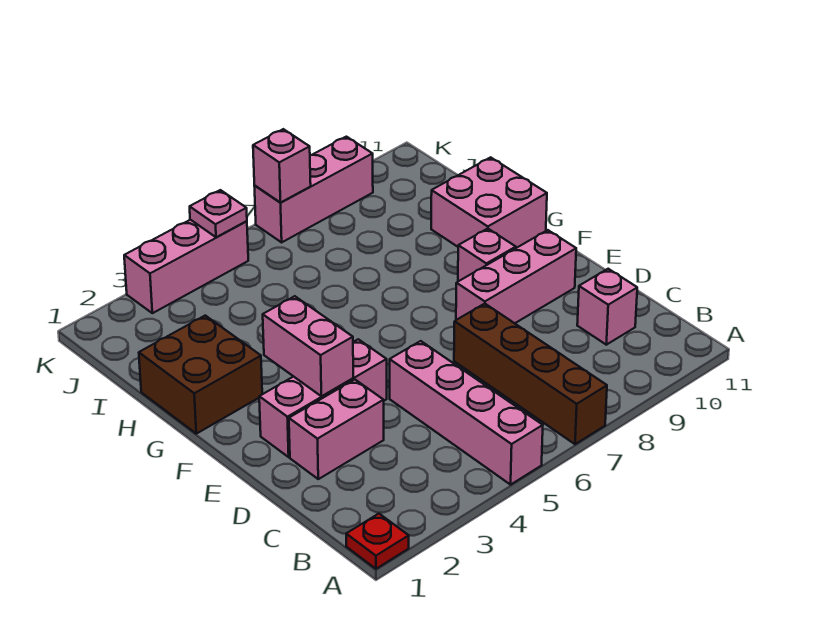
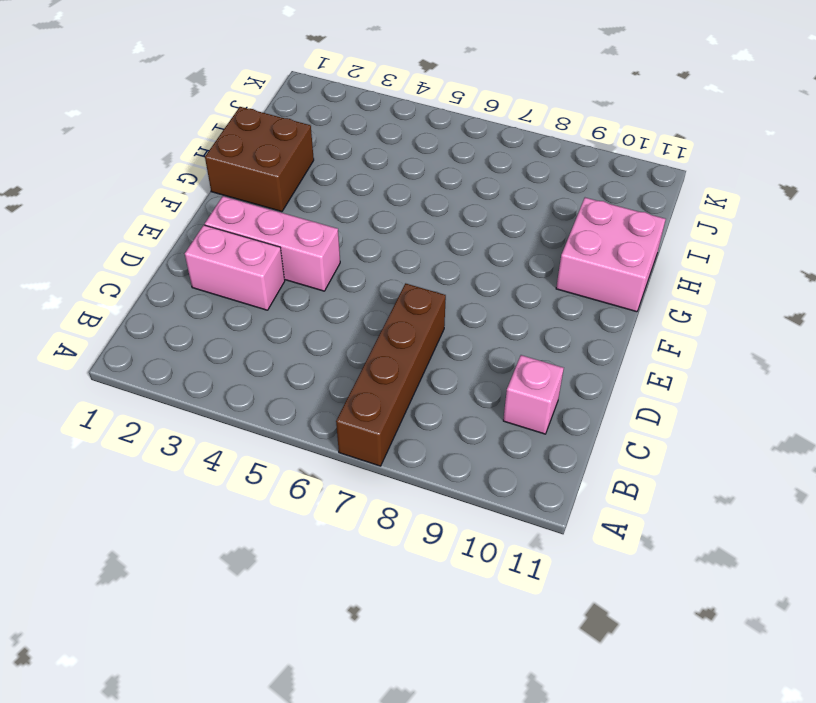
none -> red plate A1 level 1
none -> pink brick A5:D5 level 1
none -> pink brick E8:E10 level 1

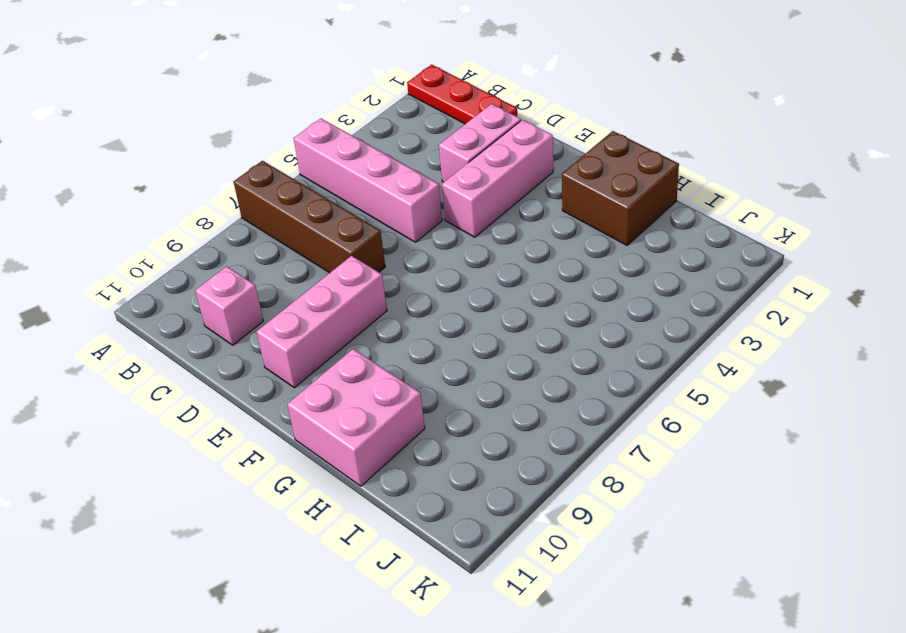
red plate A1:C1 level 1 -> red plate A1 level 1
none -> pink brick F9 level 1
none -> pink brick K3:K5 level 1
none -> pink brick K7:K9 level 1

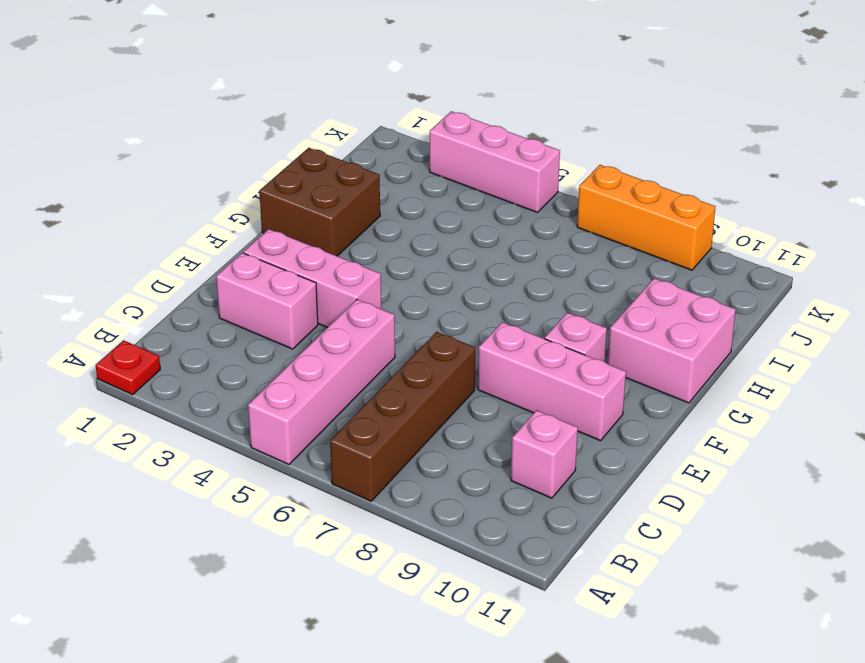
orange brick K7:K9 level 1 -> pink brick K7:K9 level 1
none -> pink brick E3:F3 level 2
none -> pink plate K5 level 2
none -> pink brick K7 level 2

